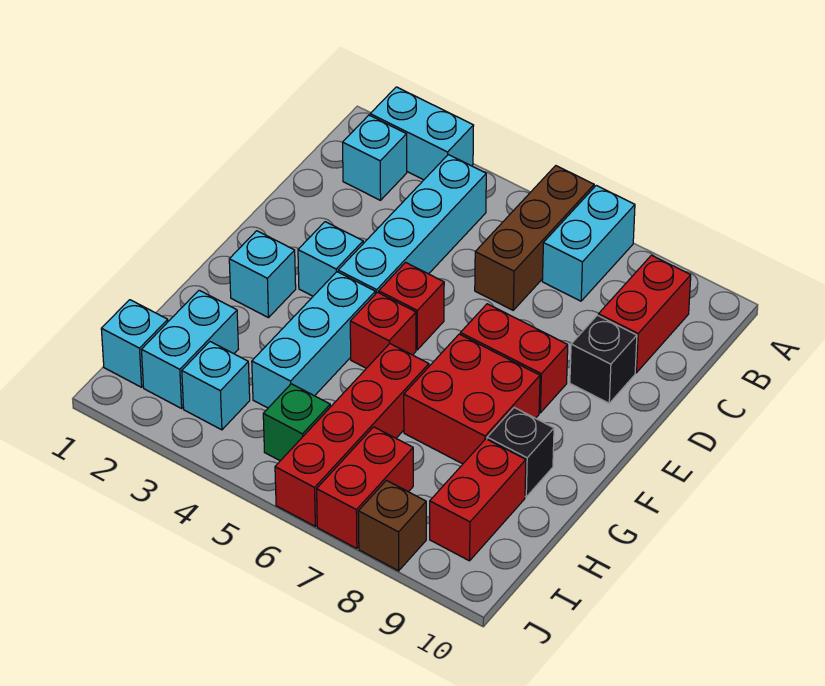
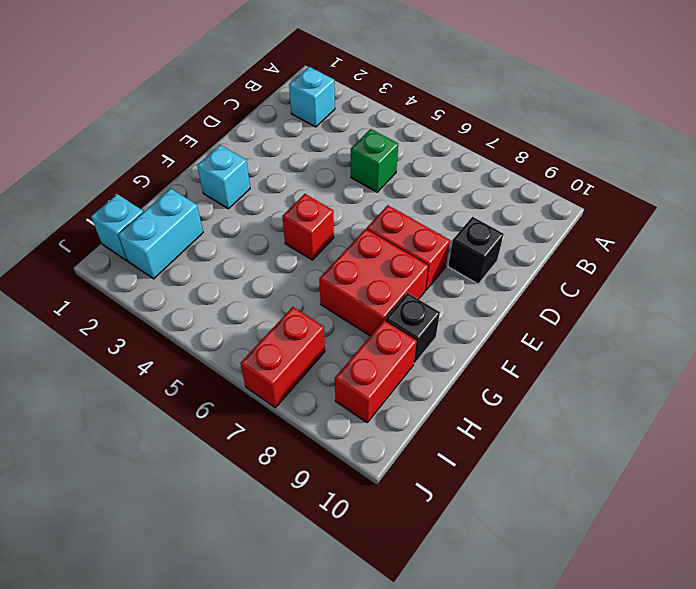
green brick C5 level 1 -> green brick I5 level 1
none -> cyan brick A2:A3 level 1
none -> brown brick A6:C6 level 1
none -> cyan brick A7:B7 level 1

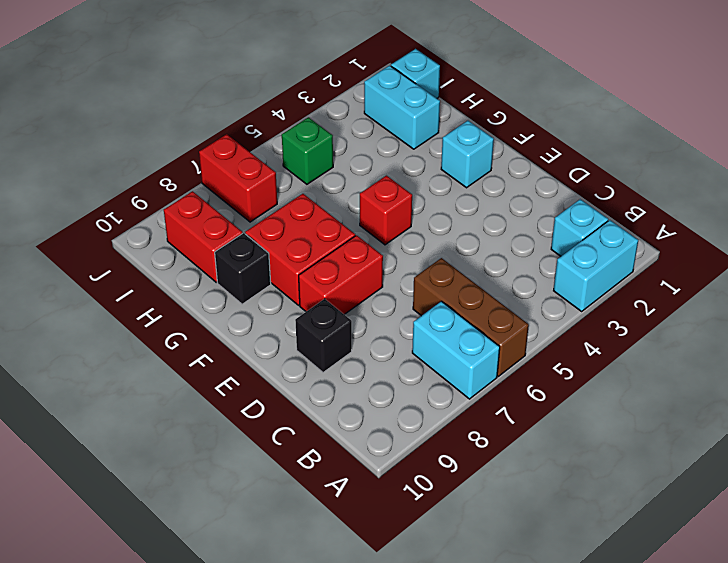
none -> cyan brick B4:E4 level 1
none -> red brick B9:C9 level 1
none -> cyan brick E3 level 1

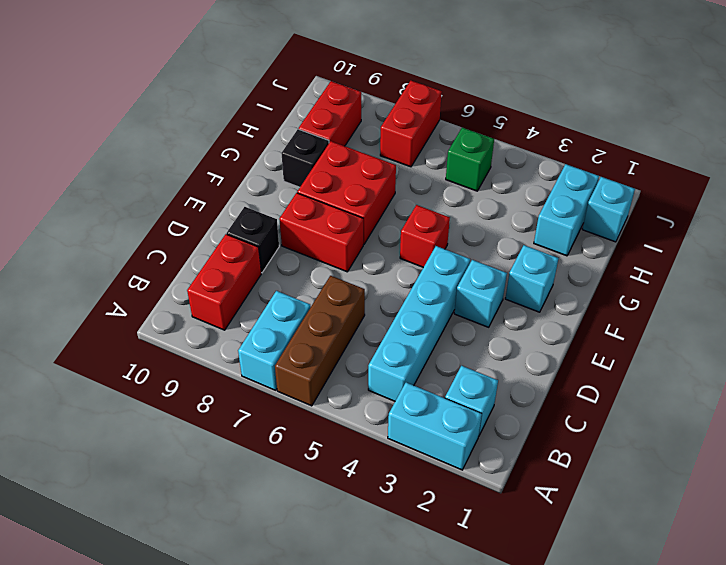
none -> red brick E5 level 1
none -> cyan brick F4:H4 level 1
none -> red brick G6:J6 level 1

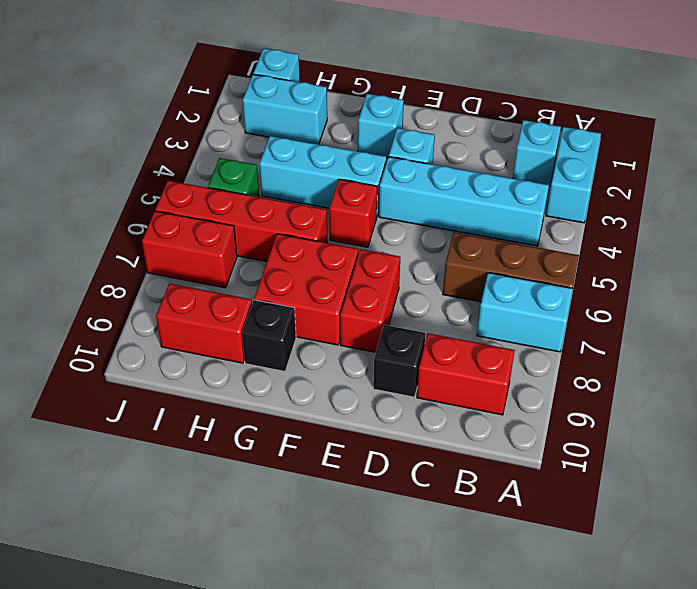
none -> red brick E5 level 1
none -> cyan brick I3 level 1
none -> brown brick J8 level 1

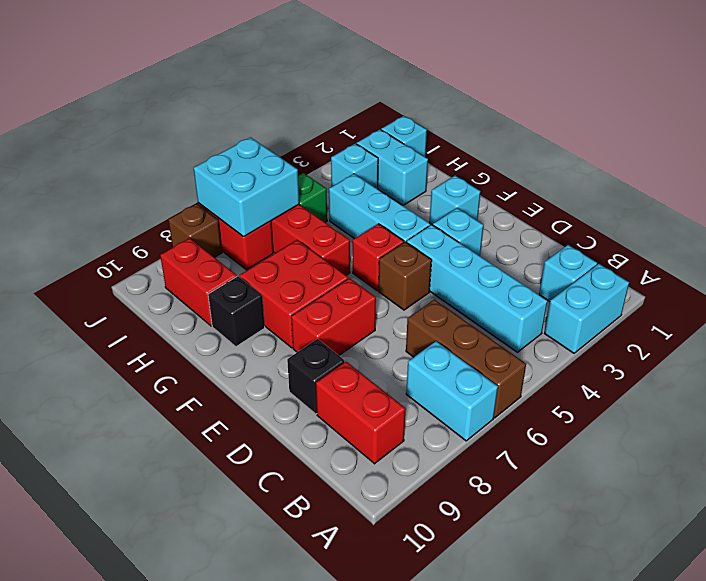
brown brick E5 level 1 -> red brick E5 level 1
cyan brick I6:J7 level 2 -> none

